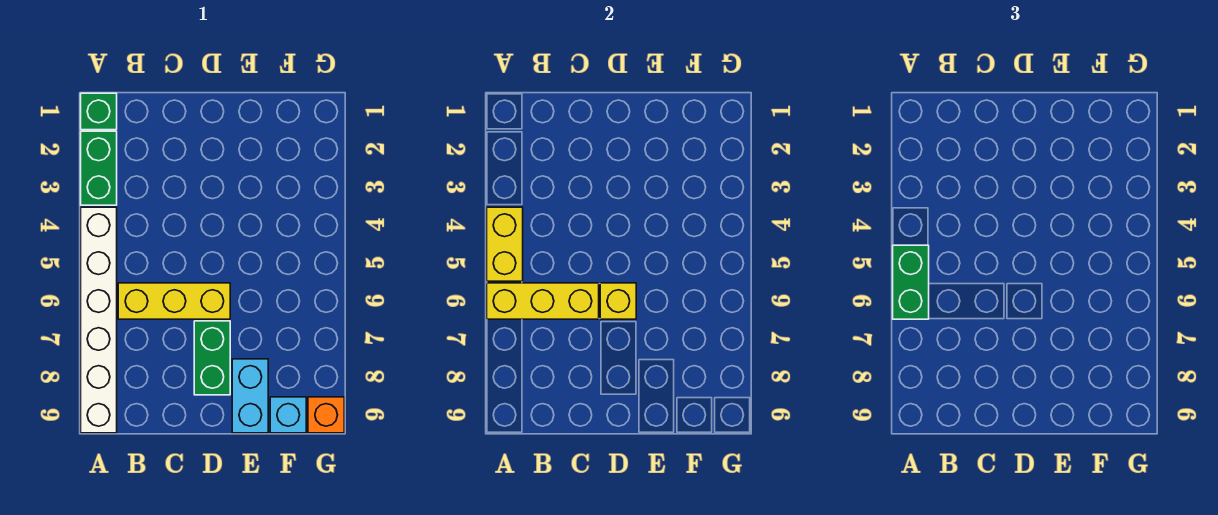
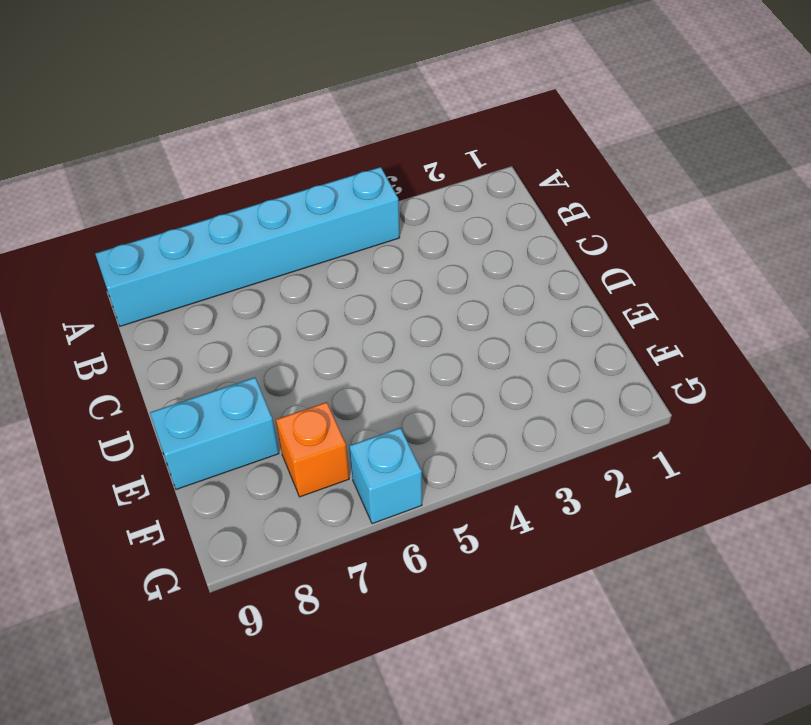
cyan brick A4:A9 level 1 -> white brick A4:A9 level 1
orange brick F7 level 1 -> orange brick G9 level 1
cyan brick G6 level 1 -> cyan brick F9 level 1
none -> green brick A1 level 1
none -> green brick A2:A3 level 1
none -> yellow brick B6:D6 level 1

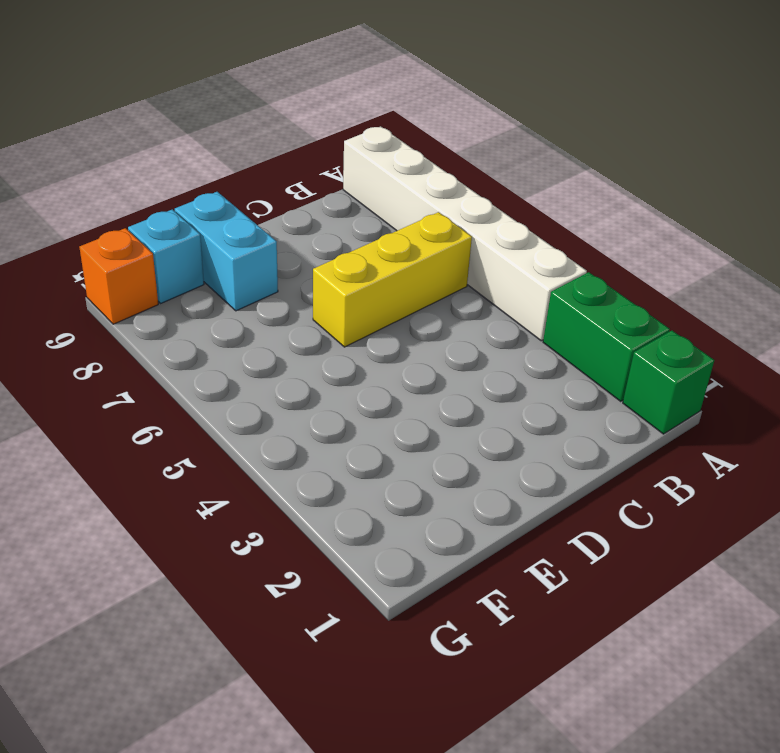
none -> green brick D7:D8 level 1
none -> yellow brick A4:A5 level 2
none -> yellow brick A6:C6 level 2

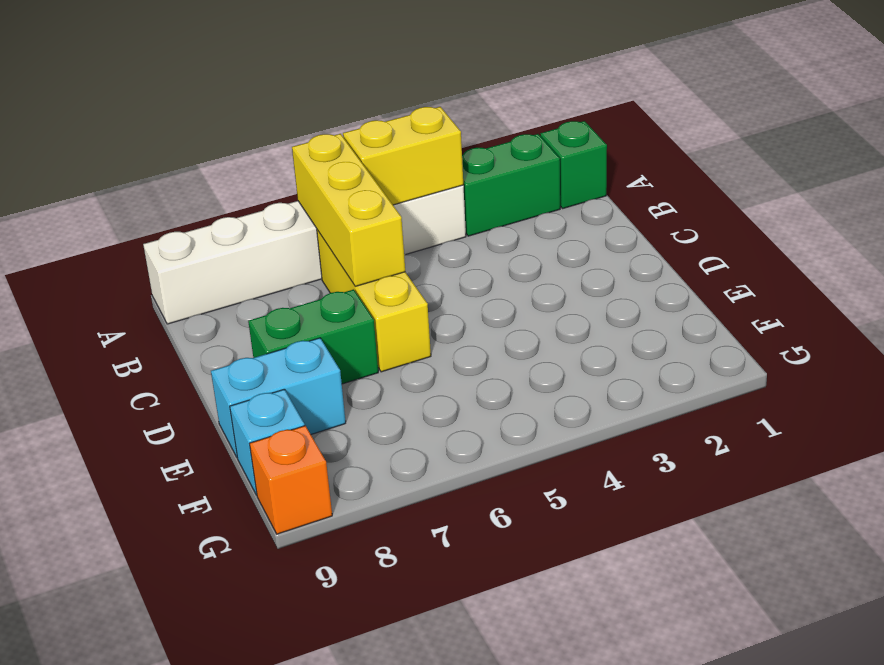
none -> yellow brick D6 level 2
none -> green brick A5:A6 level 3

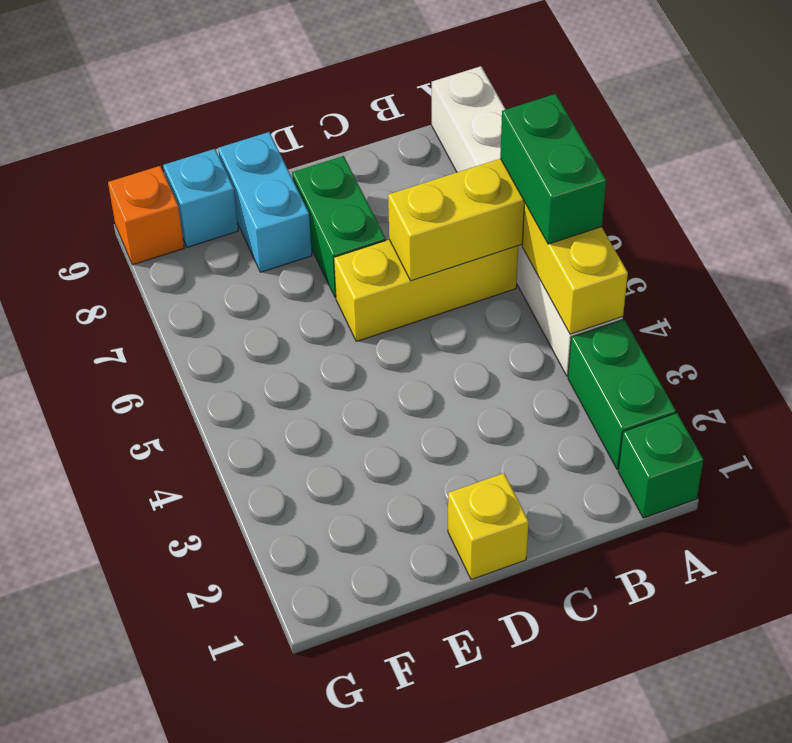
yellow brick D1 level 1 -> yellow brick D6 level 2

